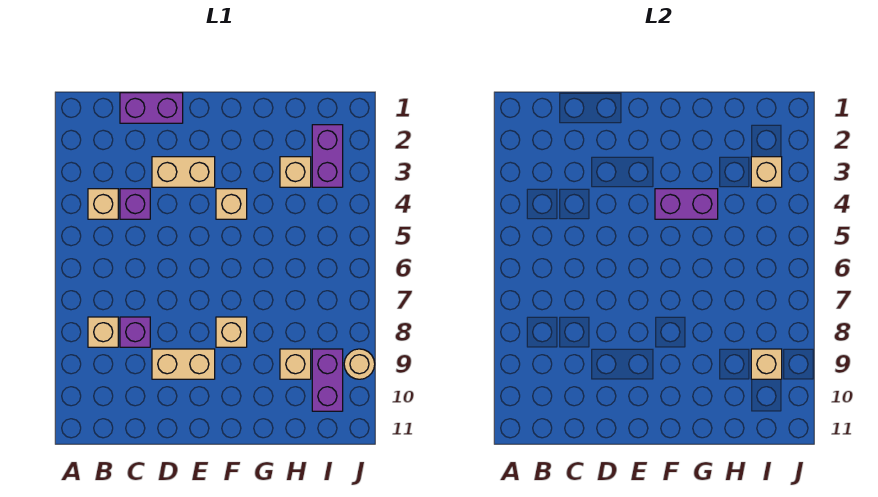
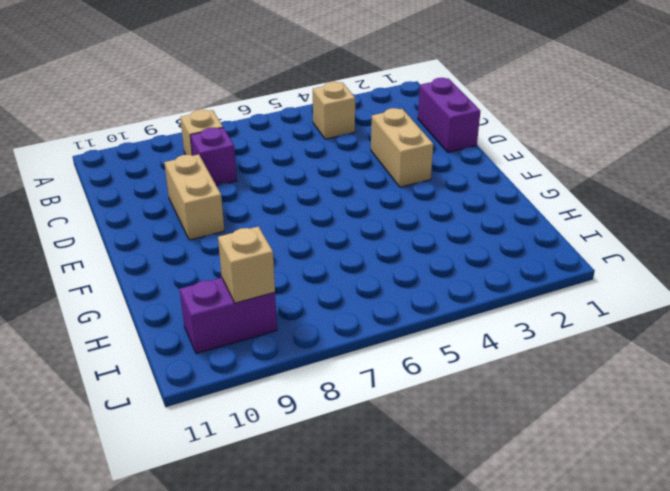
none -> purple brick C4 level 1
none -> tan brick F4 level 1
none -> tan brick F8 level 1

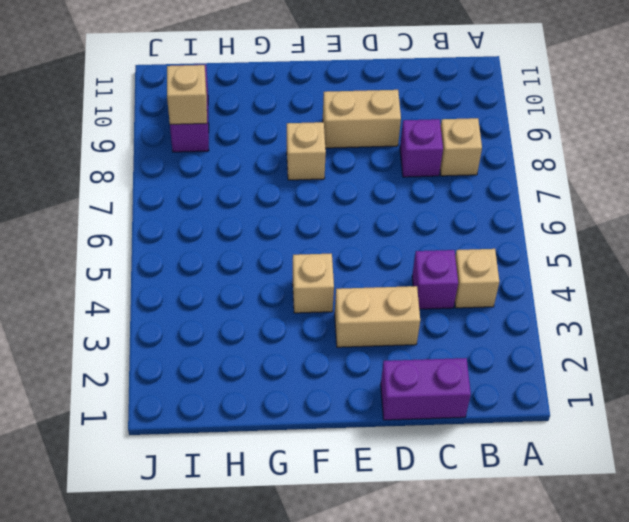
none -> tan brick H3 level 1
none -> tan brick H9 level 1
none -> purple brick I2:I3 level 1

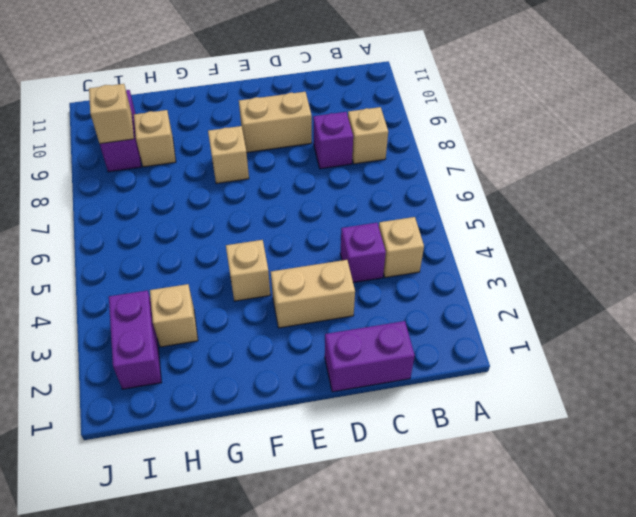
none -> tan round brick J9 level 1
none -> purple brick F4:G4 level 2
none -> tan brick I3 level 2

